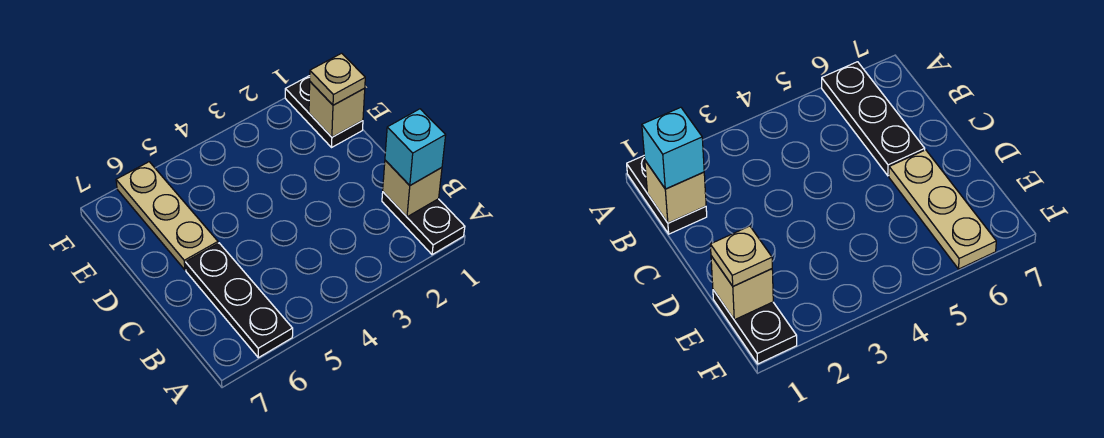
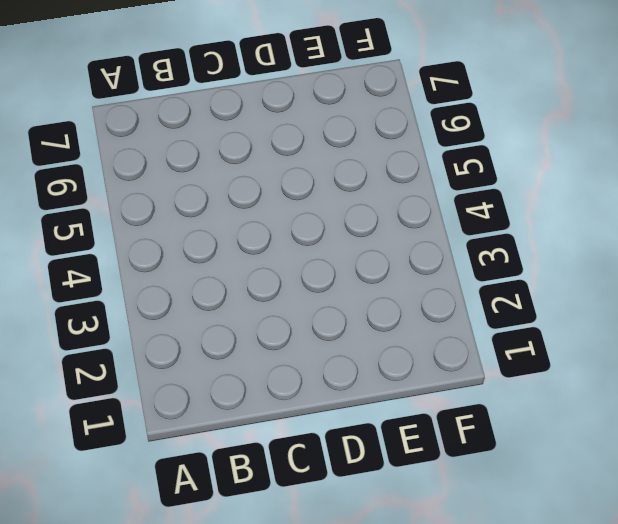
none -> black plate A1:B1 level 1
none -> black plate A6:C6 level 1

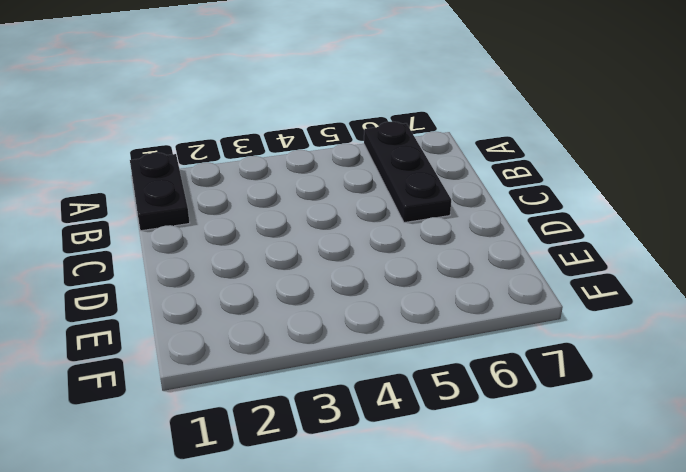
none -> tan plate D6:F6 level 1
none -> black plate E1:F1 level 1

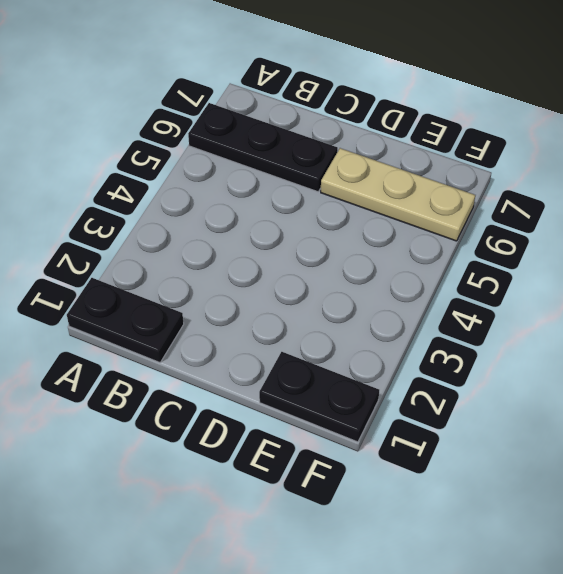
none -> tan brick B1 level 2
none -> tan brick E1 level 2

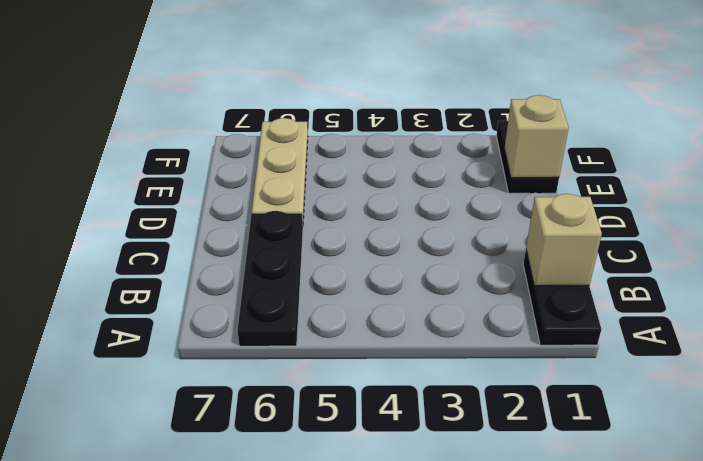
none -> cyan brick B1 level 3
none -> tan plate E1 level 3

